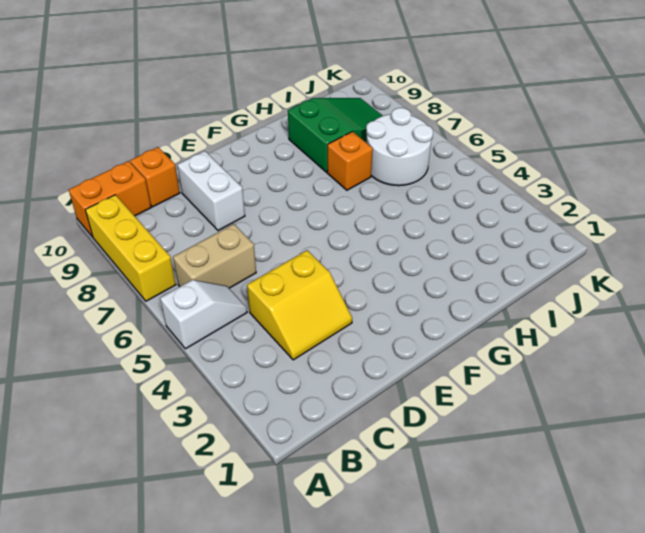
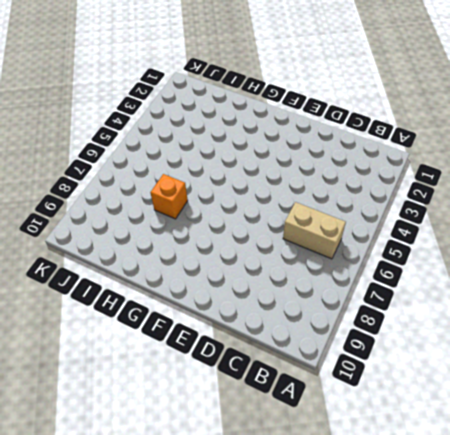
none -> white slope A5:B5 level 1 top A
none -> yellow brick A7:A9 level 1

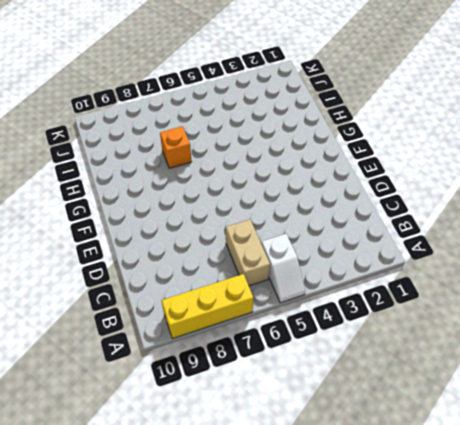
white slope A5:B5 level 1 top B -> white slope A5:B5 level 1 top A
none -> orange brick A10:B10 level 1
none -> yellow slope C3:D4 level 1 top 4

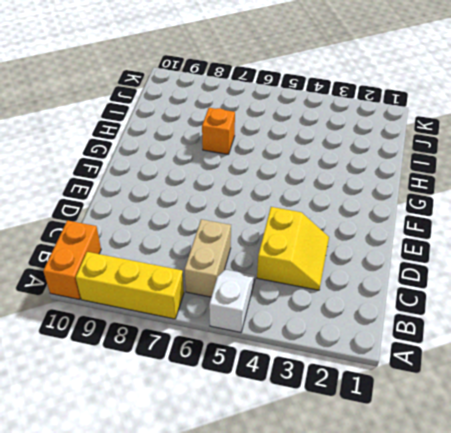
none -> orange brick C10 level 1
none -> white brick D8:D9 level 1

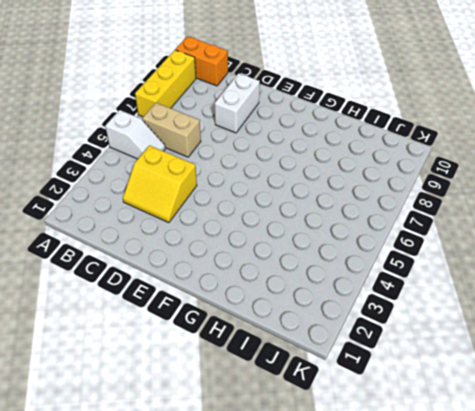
none -> orange brick C10 level 1
none -> orange brick H7 level 1

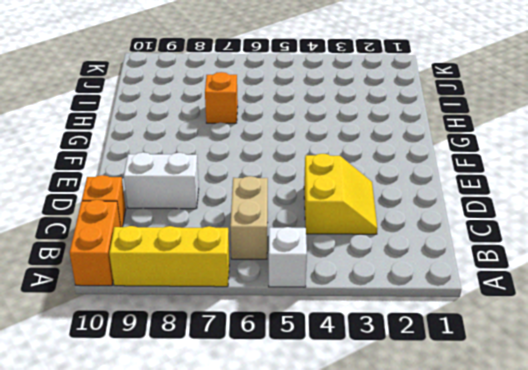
none -> green slope H8:J9 level 1 top H
none -> white round brick I6:J7 level 1

